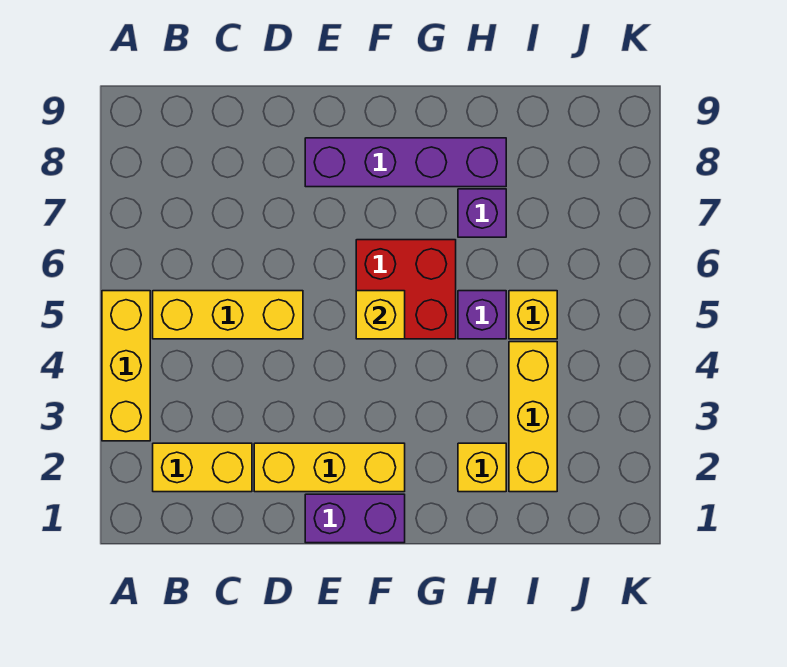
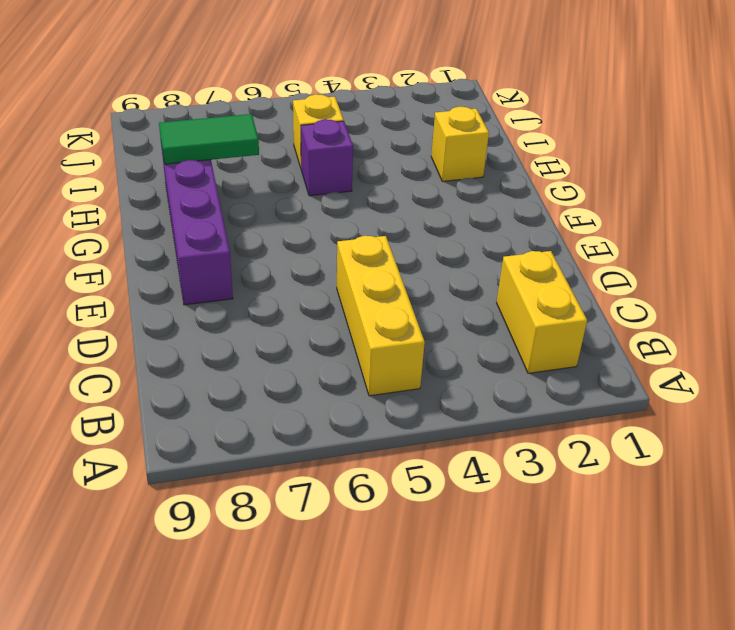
green tile H7:H8 level 2 -> none
none -> yellow brick A3:A5 level 1
none -> yellow brick D2:F2 level 1
none -> purple brick E1:F1 level 1

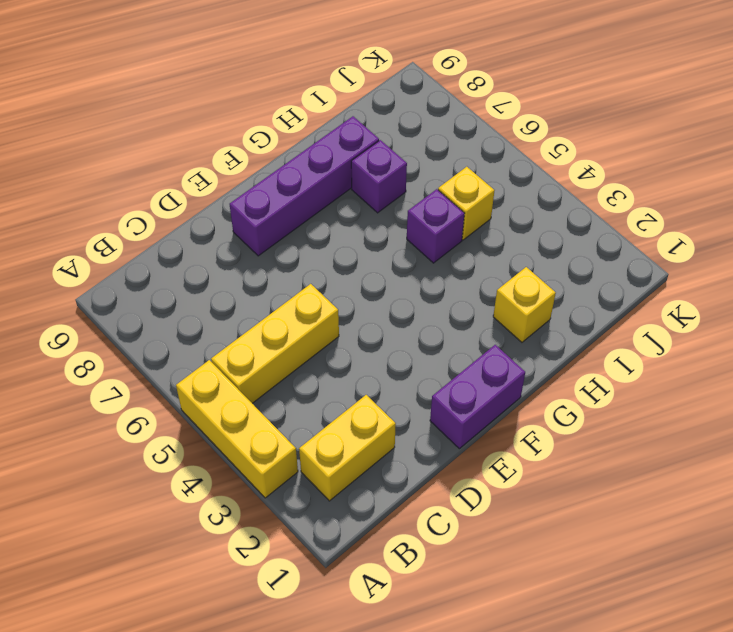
none -> yellow brick D2:F2 level 1
none -> red brick F5:G6 level 1
none -> yellow brick I2:I4 level 1

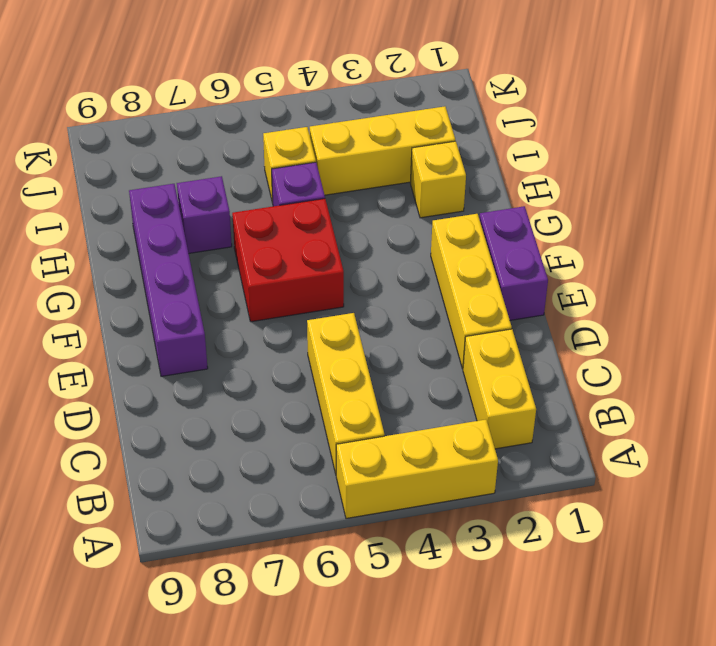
none -> yellow brick F5 level 2

